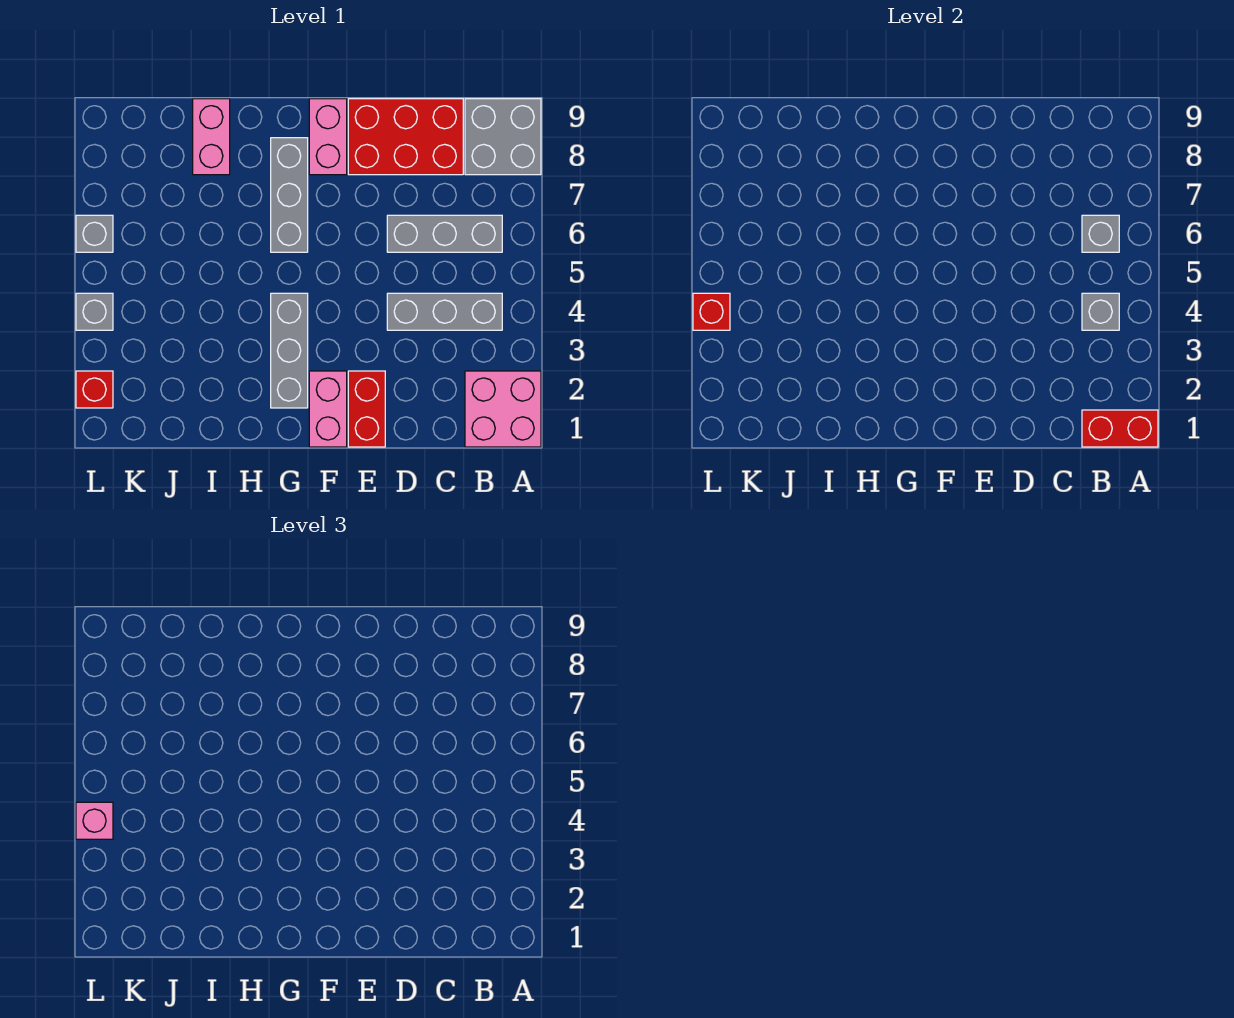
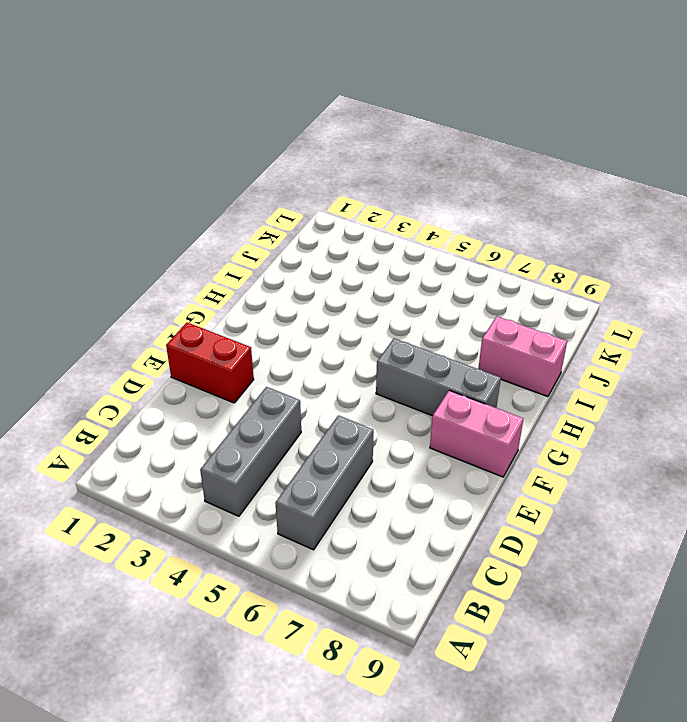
none -> pink brick A1:B2 level 1
none -> grey brick A8:B9 level 1
none -> red brick C8:E9 level 1

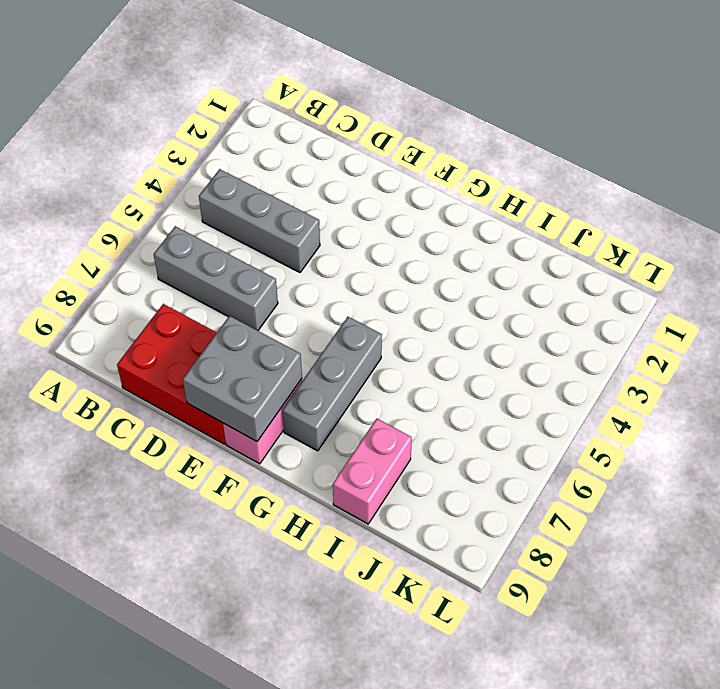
grey brick E8:F9 level 2 -> grey brick A8:B9 level 1
none -> pink brick A1:B2 level 1
none -> red brick E1:E2 level 1
none -> pink brick F1:F2 level 1

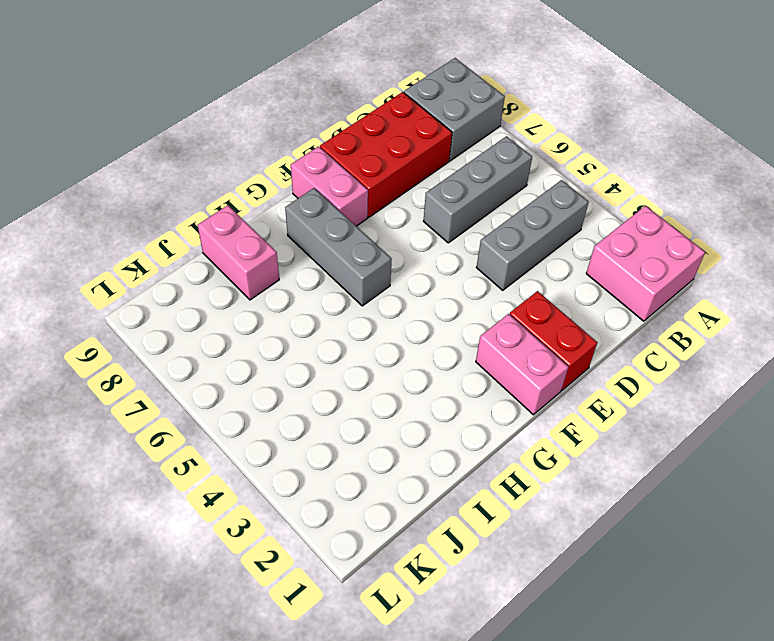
none -> grey brick G2:G4 level 1
none -> red brick L2 level 1
none -> grey brick L4 level 1

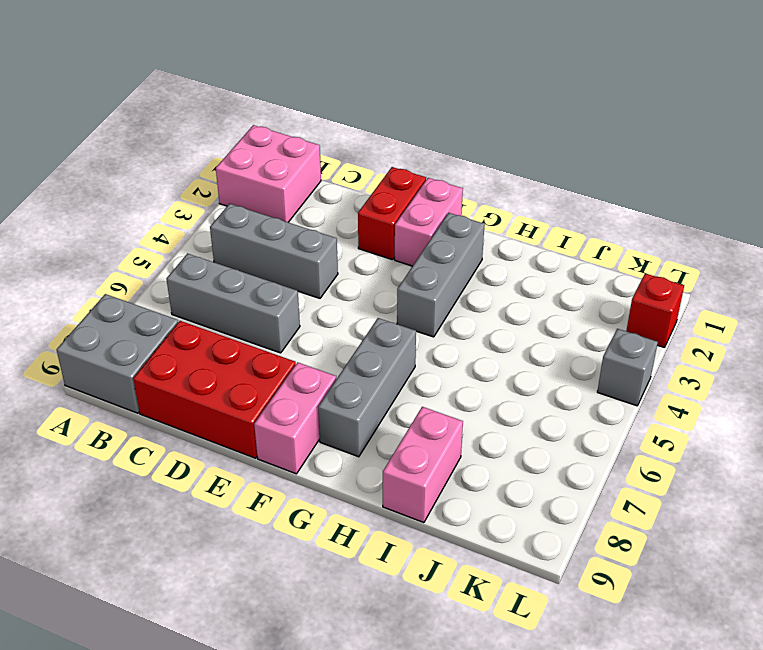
none -> grey brick L6 level 1
none -> red brick A1:B1 level 2
none -> grey brick B4 level 2

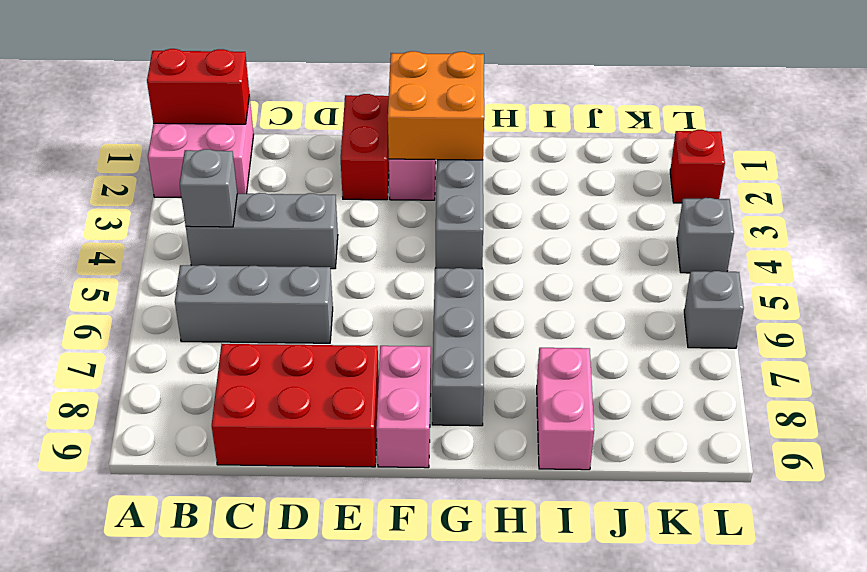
orange brick F1:G2 level 2 -> none
none -> grey brick A8:B9 level 1
none -> grey brick B6 level 2
none -> red brick L4 level 2

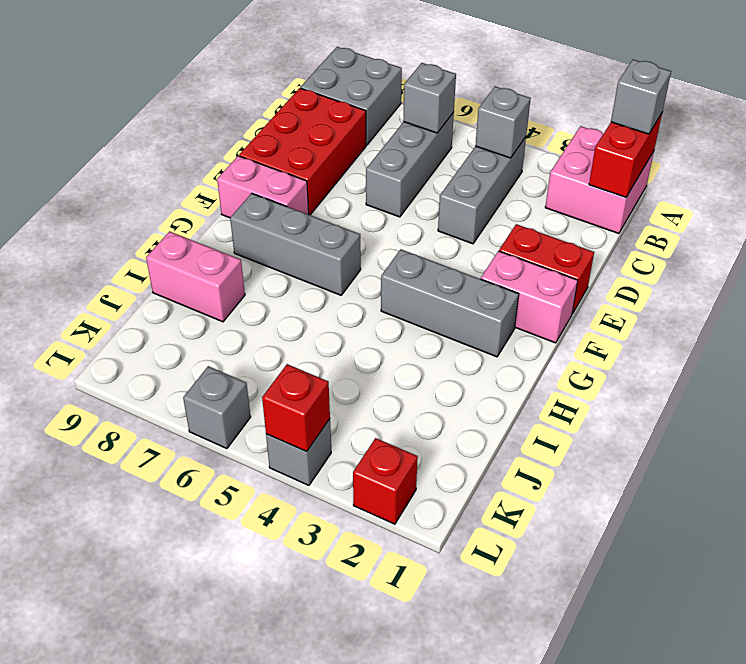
grey brick A1 level 3 -> none
none -> pink brick L4 level 3

